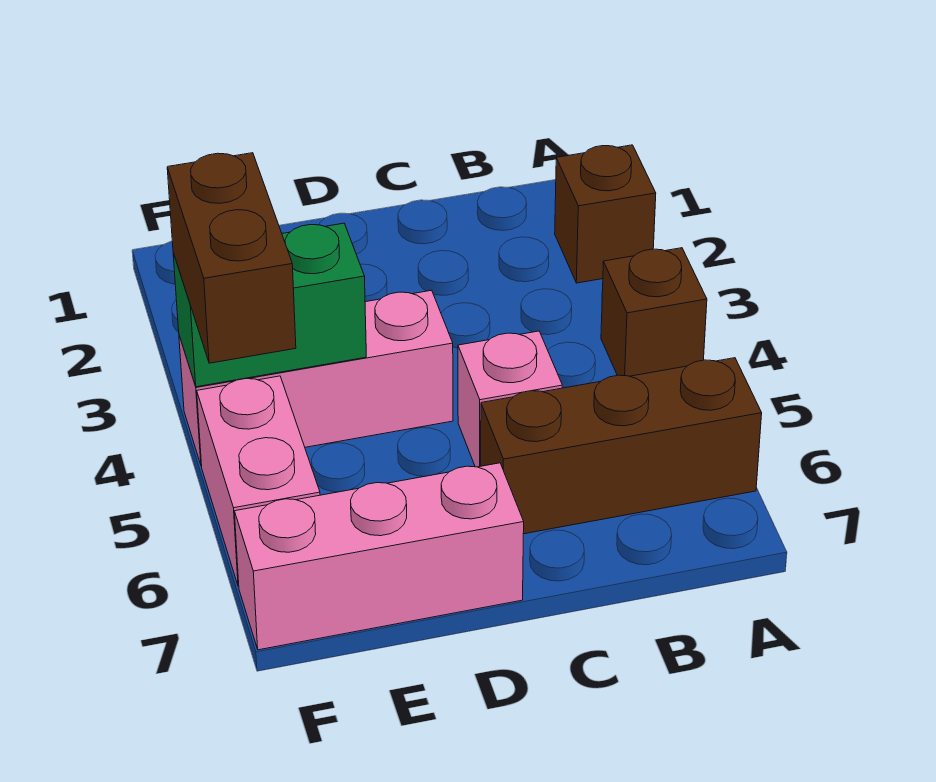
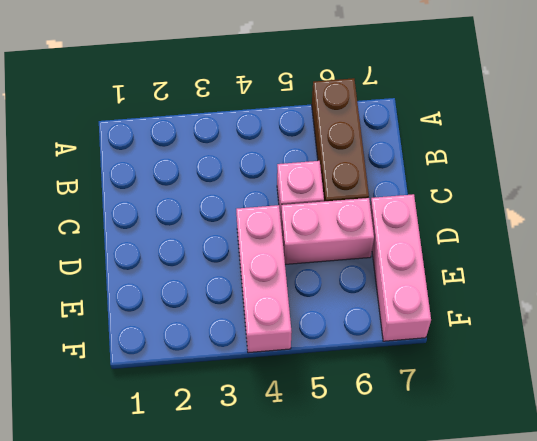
pink brick D5:D6 level 1 -> pink brick F5:F6 level 1
none -> brown brick A2 level 1
none -> brown brick A4 level 1

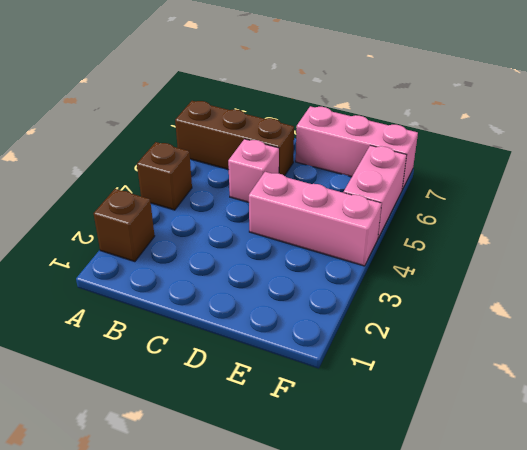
none -> green brick E4:F4 level 2
none -> brown brick F4:F5 level 3

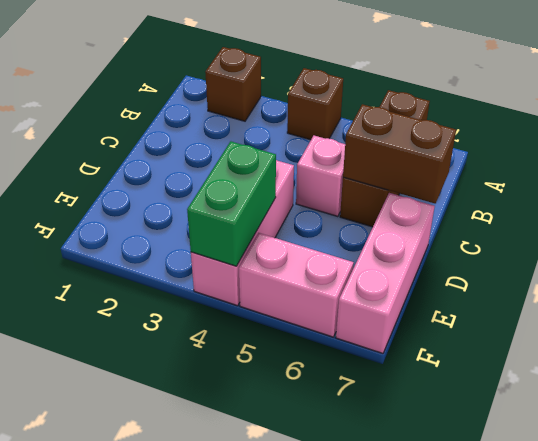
brown brick C6:C7 level 2 -> brown brick F4:F5 level 3

